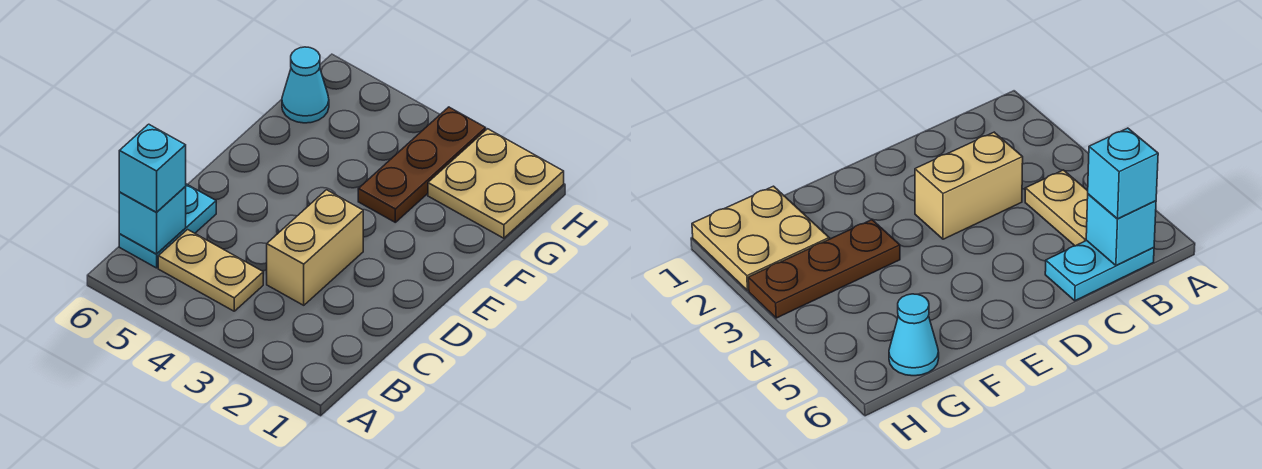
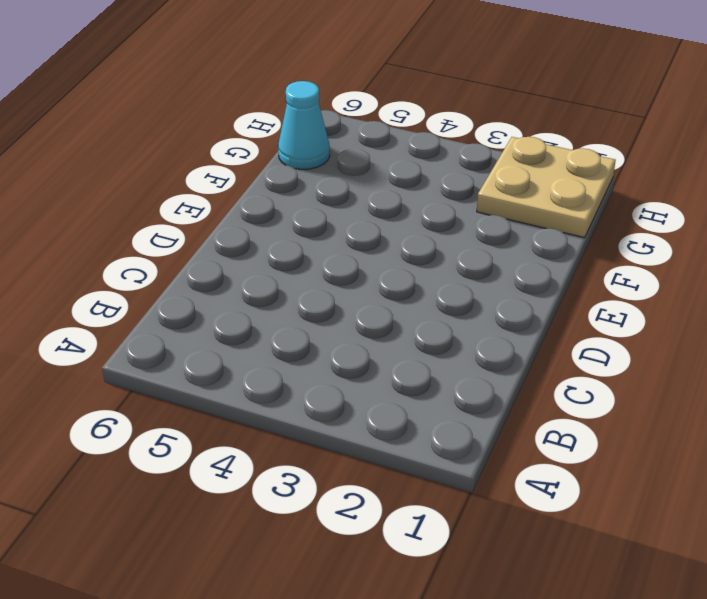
none -> tan plate B4:B5 level 1
none -> cyan plate B6:C6 level 1

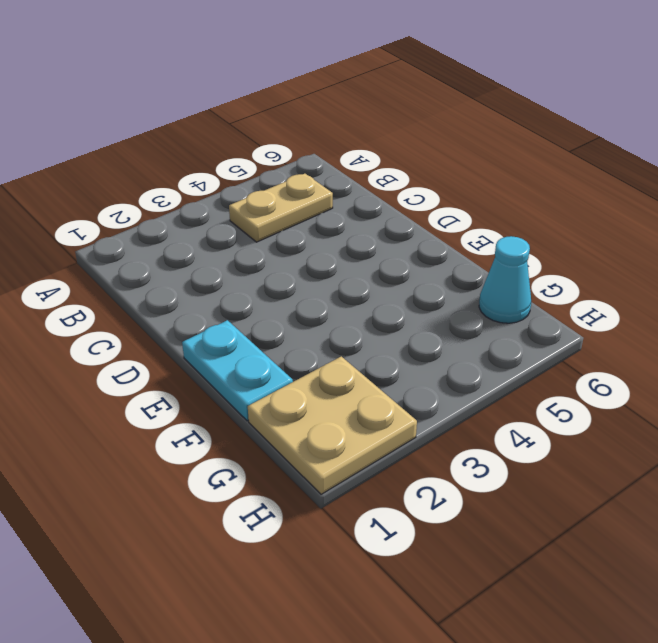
cyan plate E1:F1 level 1 -> cyan plate B6:C6 level 1
none -> tan brick C3:D3 level 1
none -> brown plate F3:H3 level 1

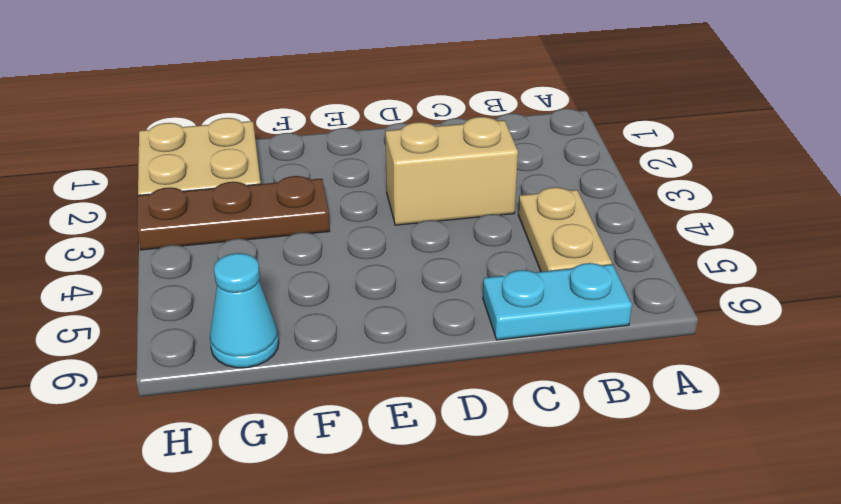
none -> cyan brick B6 level 2
none -> cyan brick B6 level 3

